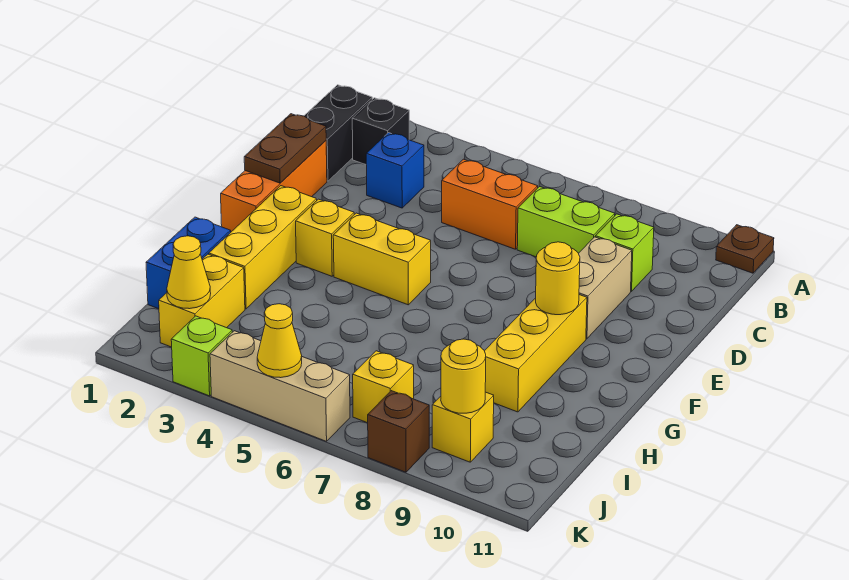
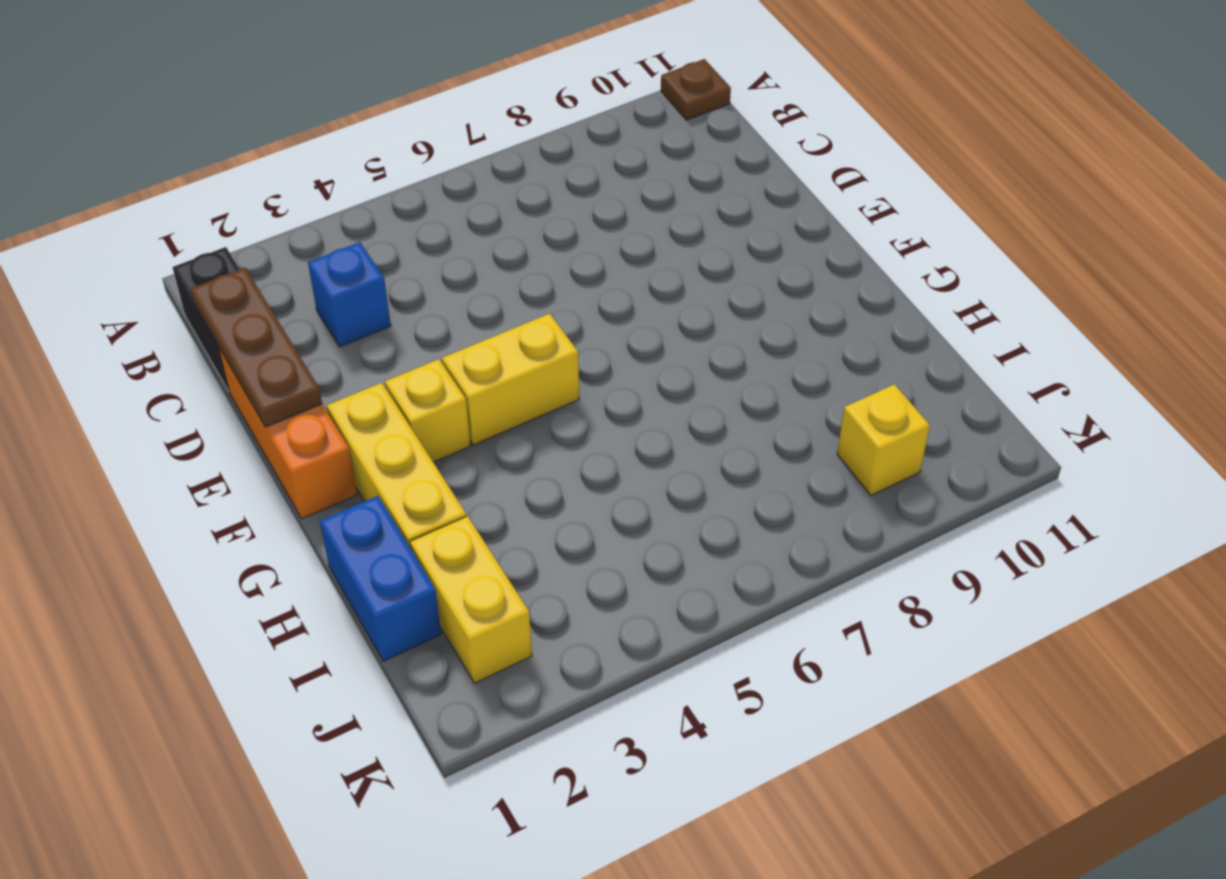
brown plate C1:E1 level 2 -> brown plate D1:E1 level 2
none -> black brick B2 level 1
none -> orange brick C5:C6 level 1
none -> lime brick C7:C8 level 1

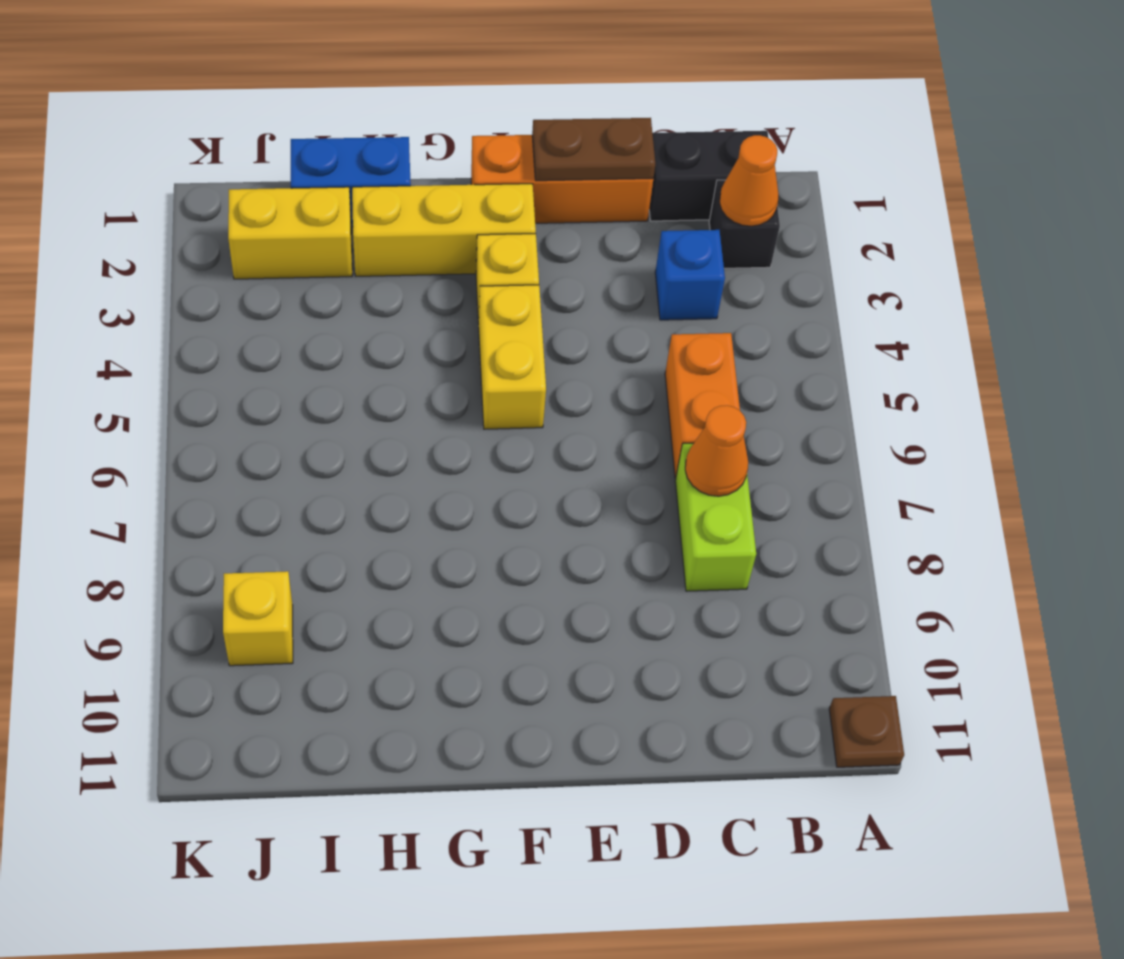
orange cone B2 level 2 -> none
orange cone C7 level 2 -> none
none -> lime brick C9 level 1
none -> tan brick D9:E9 level 1
none -> yellow brick F9:H9 level 1

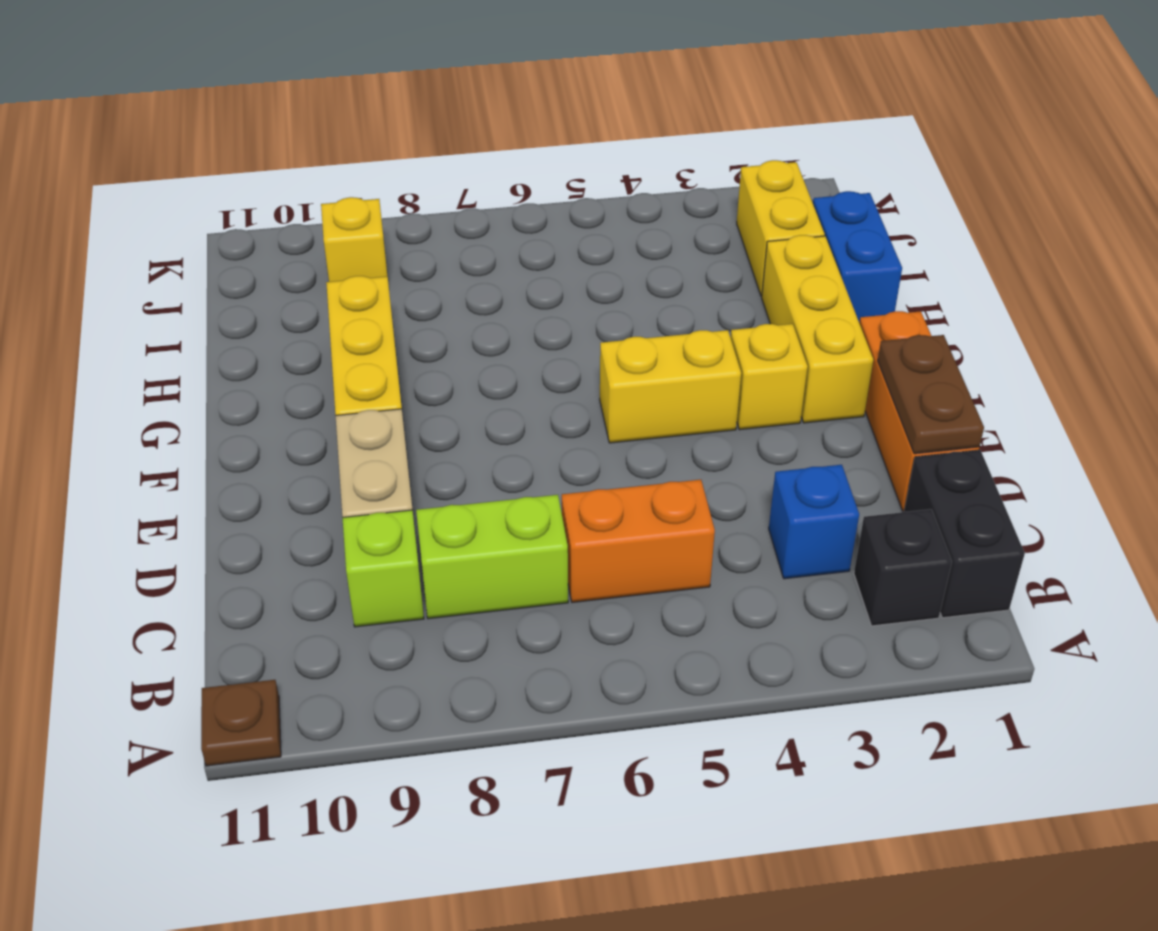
none -> yellow brick J7 level 1
none -> lime brick K3 level 1
none -> tan brick K4:K6 level 1

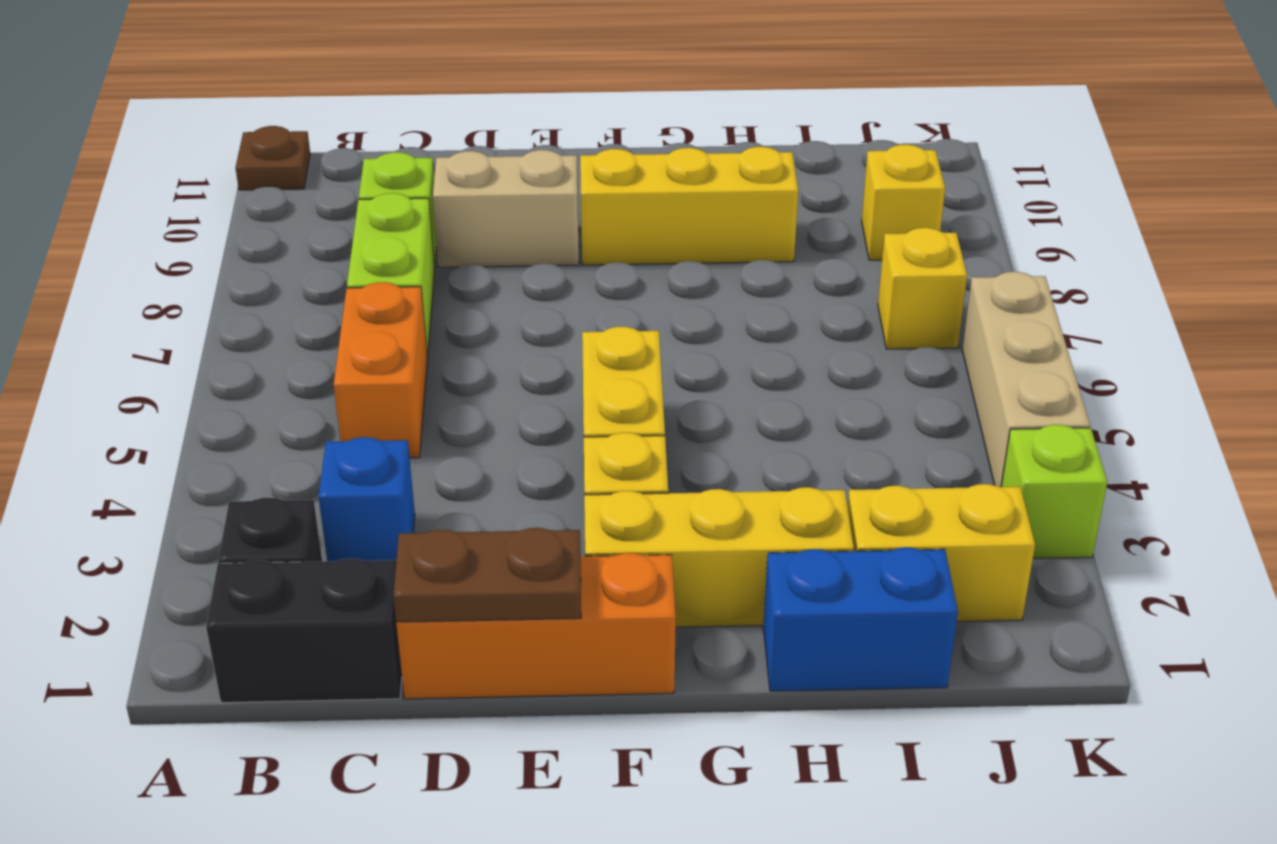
none -> brown brick K8 level 1
none -> yellow round brick F9 level 2
none -> yellow cone J2 level 2

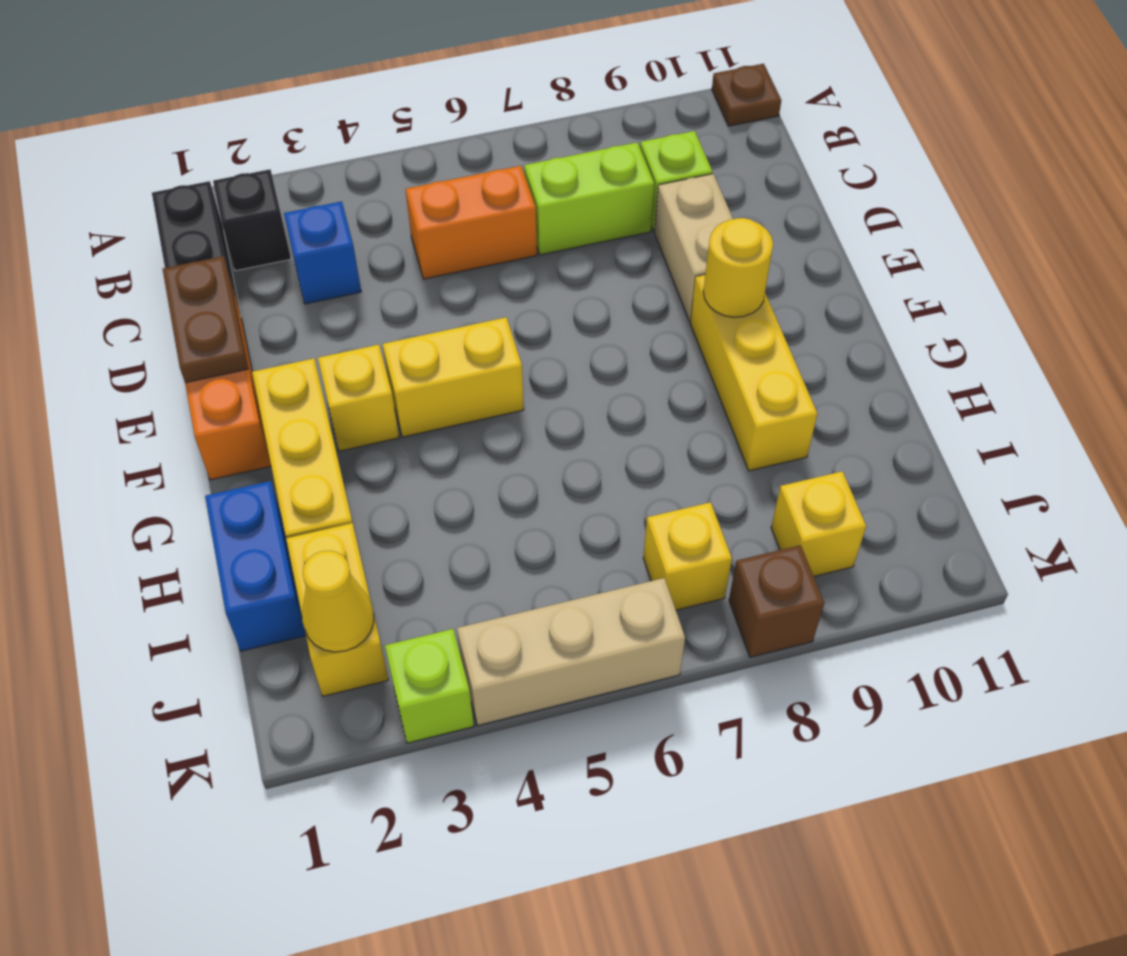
none -> yellow round brick J9 level 2
none -> yellow cone K5 level 2

